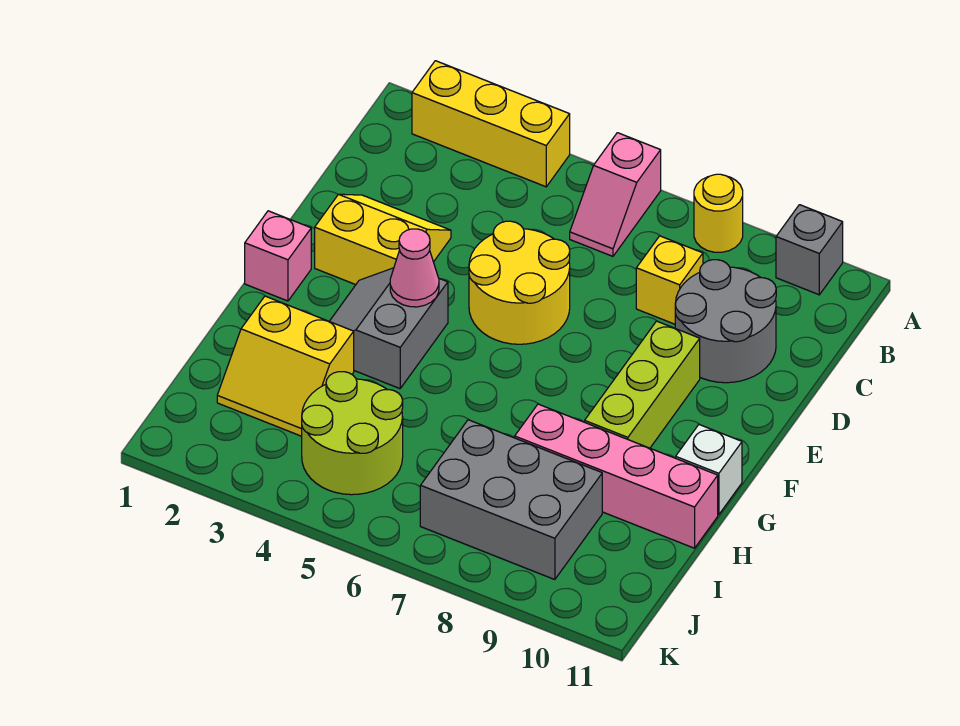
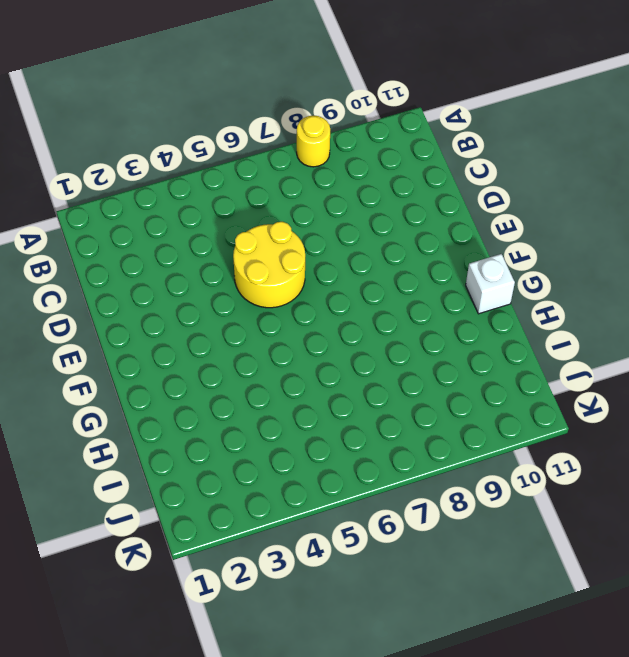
none -> yellow brick A2:A4 level 1
none -> pink slope A6:B6 level 1 top A
none -> grey brick A10 level 1

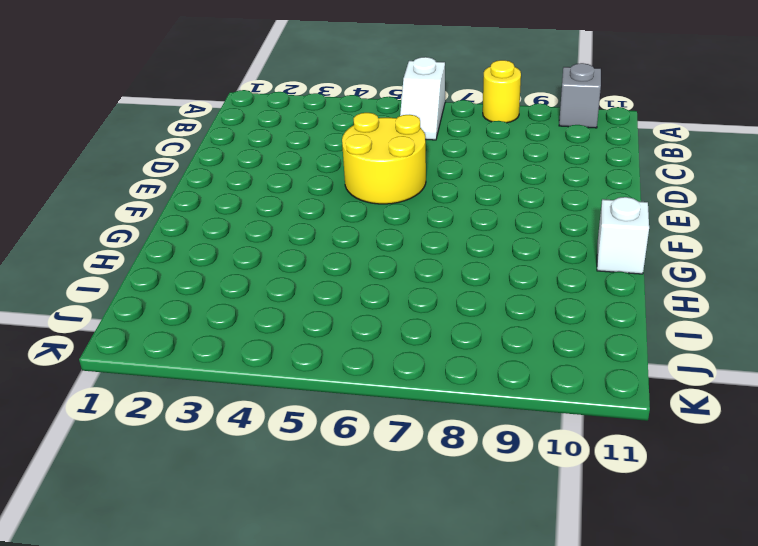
white slope A6:B6 level 1 top A -> pink slope A6:B6 level 1 top A
none -> yellow brick A2:A4 level 1
none -> yellow brick C8 level 1
none -> grey round brick C9:D10 level 1

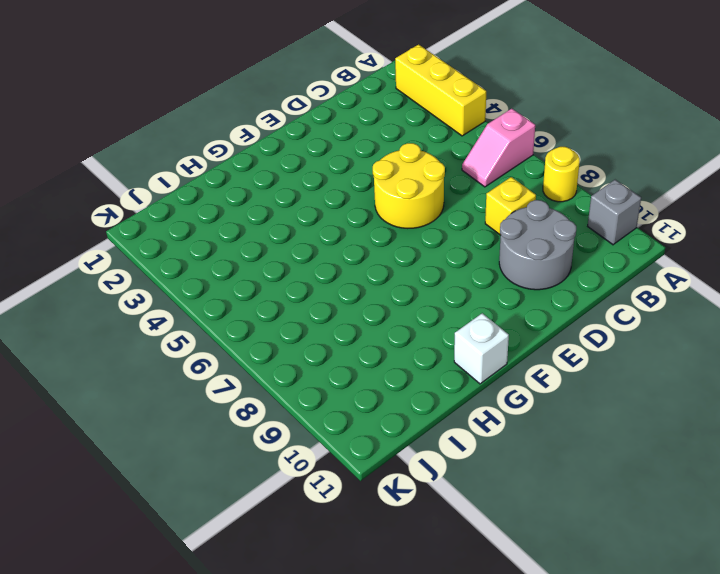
none -> yellow slope D2:E3 level 1 top E
none -> lime brick E9:G9 level 1
none -> pink brick F1 level 1

